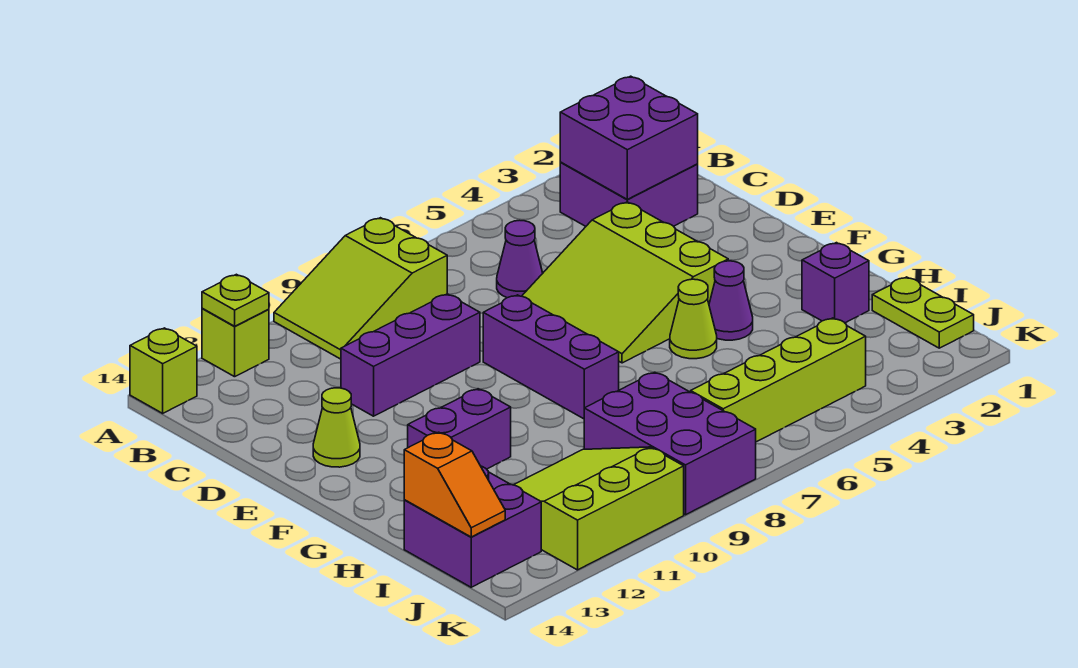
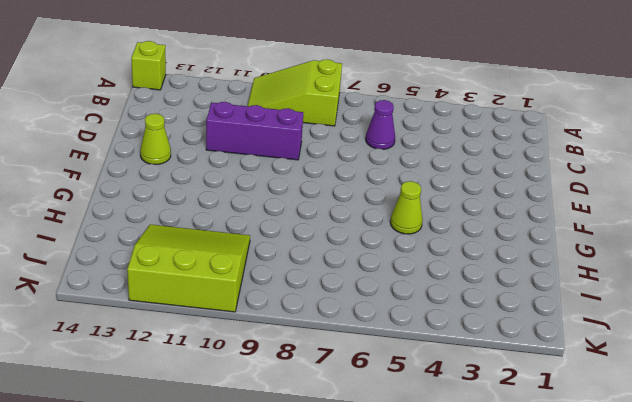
none -> lime brick A12 level 1
none -> purple brick B2:C3 level 1
none -> lime slope D4:F6 level 1 top 4

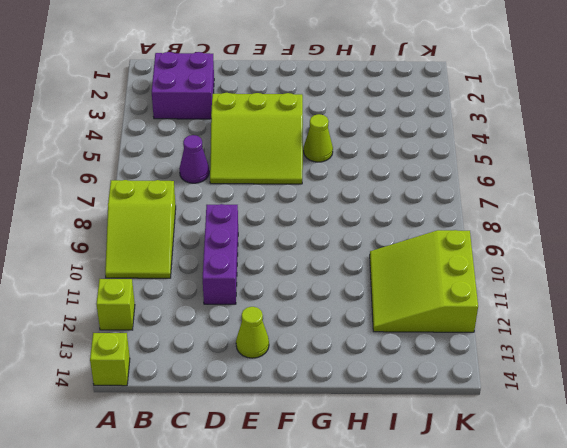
none -> purple brick E8:G8 level 1
none -> purple cone G4 level 1
none -> purple brick G11:G12 level 1

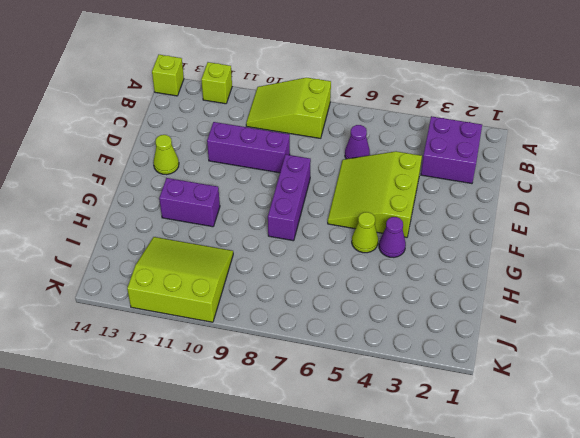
none -> purple brick H2 level 1
none -> lime plate I1:J1 level 1
none -> purple brick I8:K9 level 1

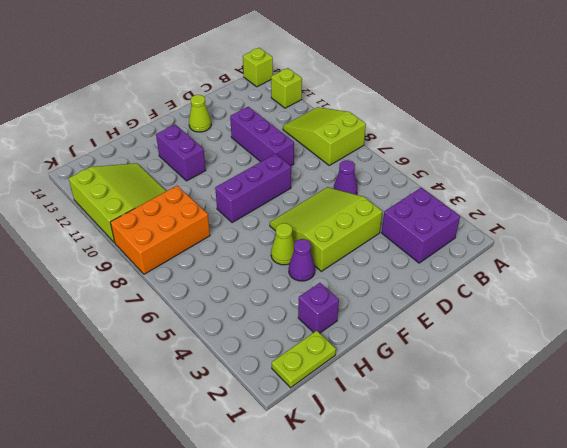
orange brick I8:K9 level 1 -> purple brick I8:K9 level 1
none -> purple brick I13:J14 level 1
none -> lime brick J4:J7 level 1
none -> lime plate A12 level 2

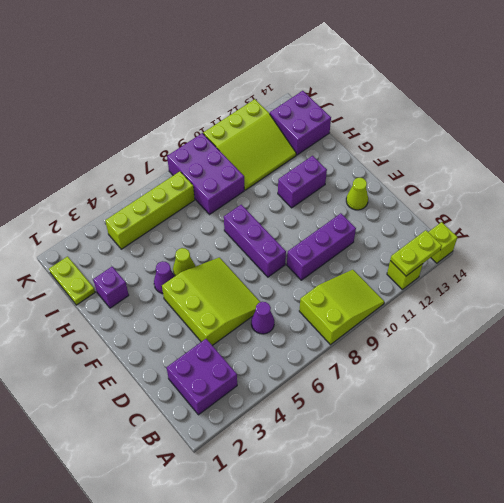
lime plate A12:A13 level 2 -> lime plate A12 level 2
none -> purple brick B2:C3 level 2
none -> orange slope I14:J14 level 2 top I

